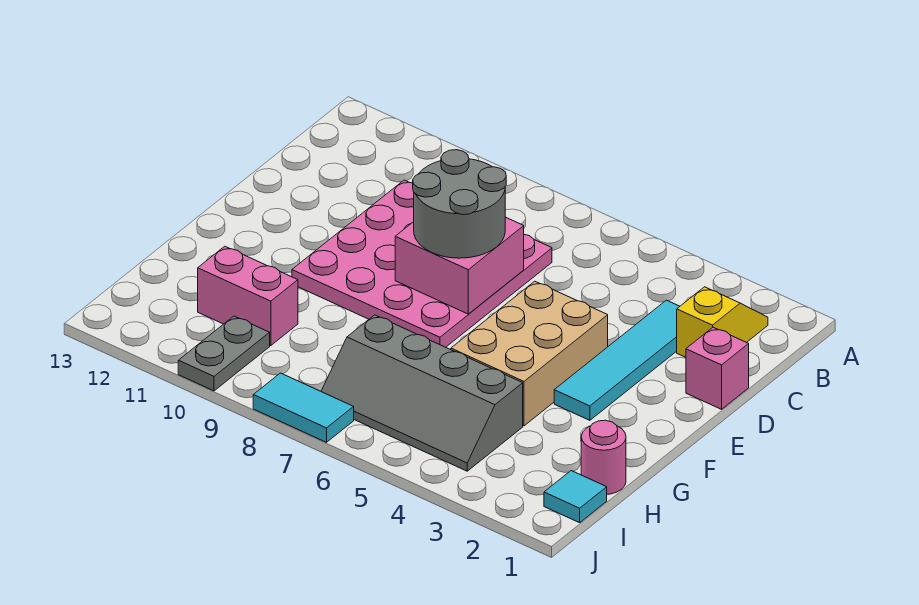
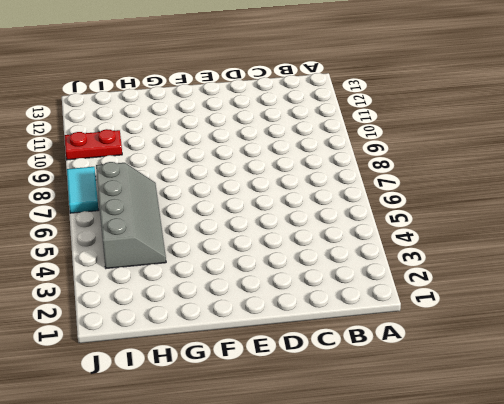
grey slope H4:I7 level 1 top I -> grey slope H4:I7 level 1 top H
red plate I10:J10 level 1 -> grey plate I10:J10 level 1
none -> yellow slope B2:C2 level 1 top C
none -> cyan tile C3:F3 level 1
none -> pink plate C7:F10 level 1

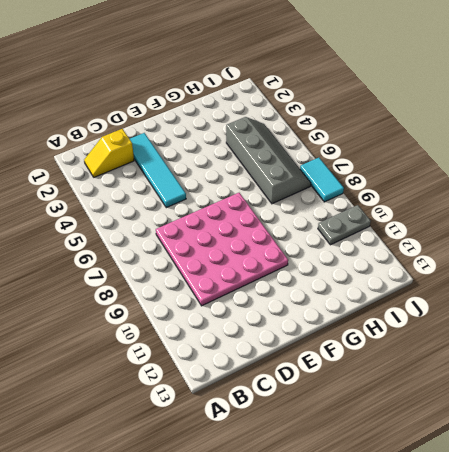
cyan tile D2:D5 level 1 -> cyan tile C3:F3 level 1
none -> pink brick D1 level 1
none -> tan brick E4:G5 level 1
none -> pink round brick H1 level 1

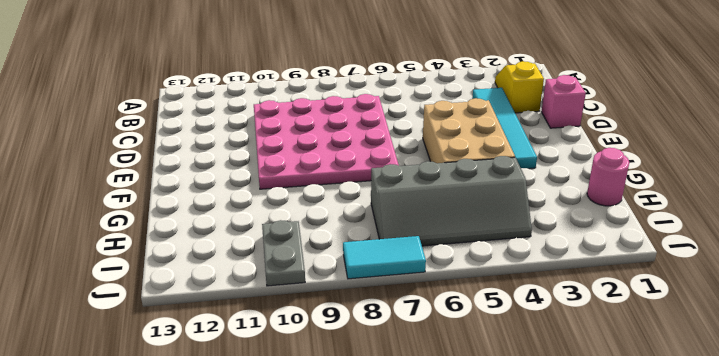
none -> pink brick H10:H11 level 1
none -> cyan tile I1 level 1
none -> pink brick D7:E8 level 2

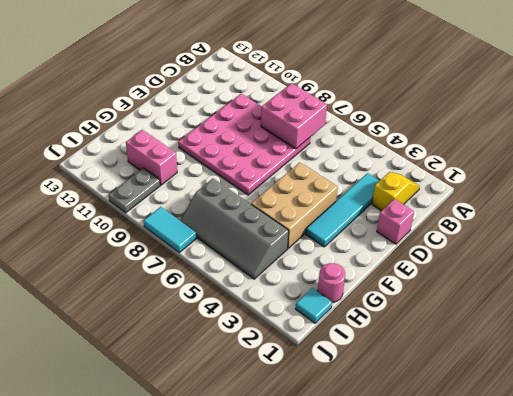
pink brick B7:C8 level 2 -> pink brick D7:E8 level 2
none -> grey round brick D7:E8 level 3

